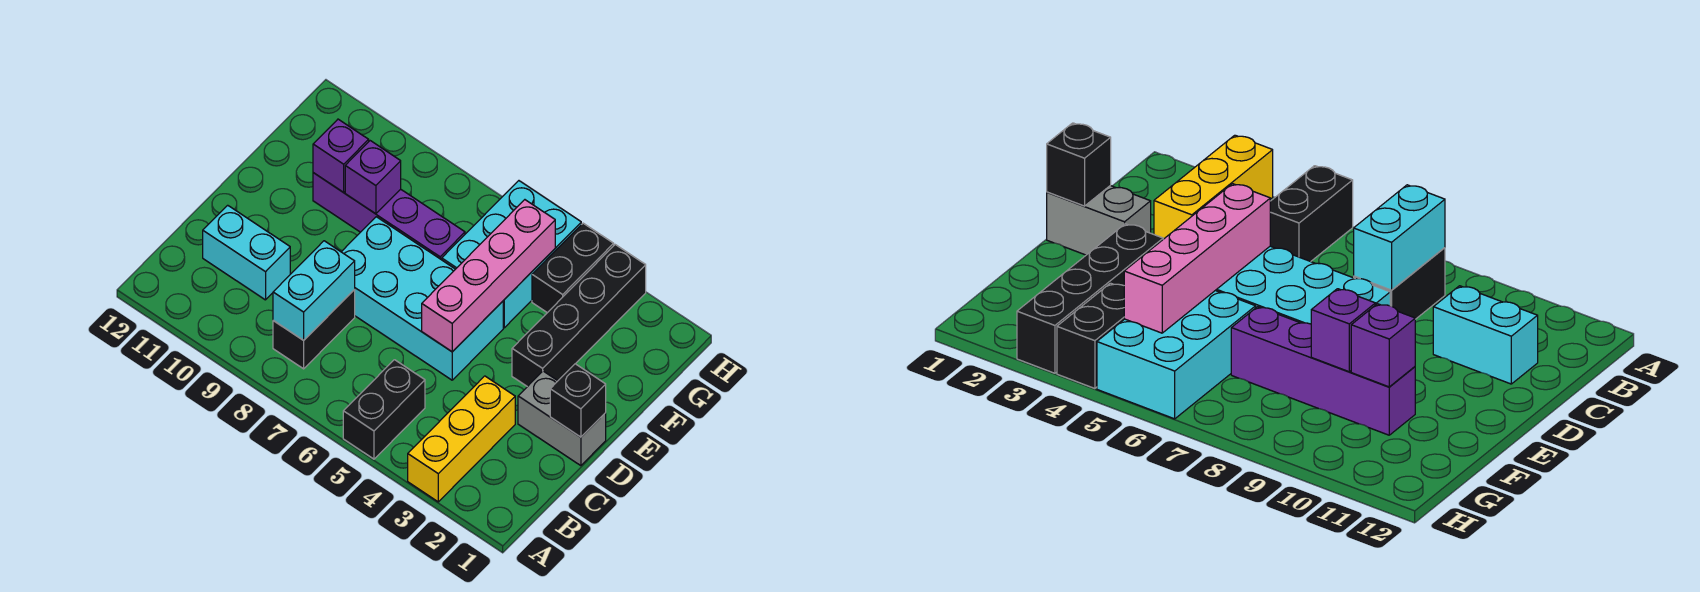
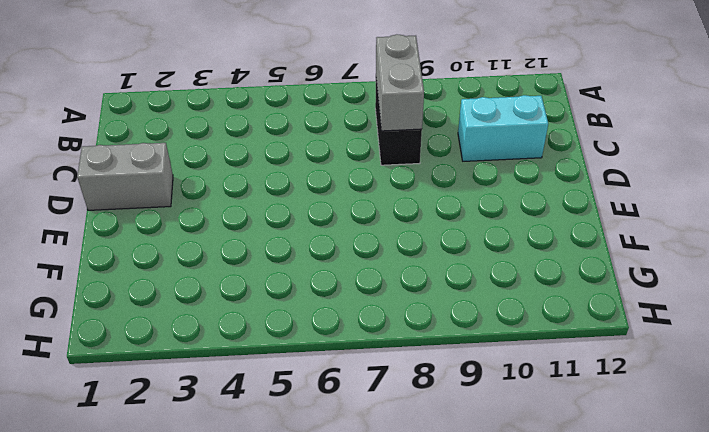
grey brick B8:C8 level 2 -> cyan brick B8:C8 level 2
none -> yellow brick A3:C3 level 1
none -> black brick A5:B5 level 1
none -> cyan brick D5:E8 level 1

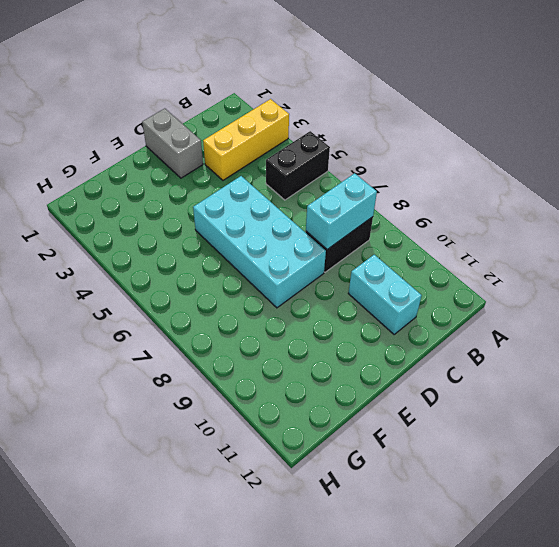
none -> black brick E3:H3 level 1
none -> cyan brick F5:H6 level 1
none -> purple brick F7:F10 level 1

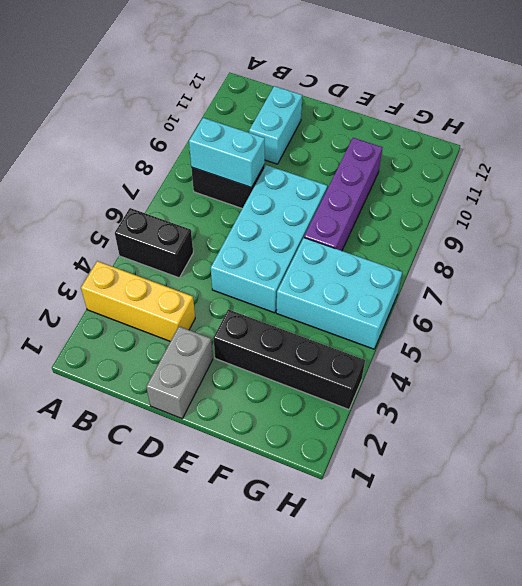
none -> black brick G4:H4 level 1
none -> black brick D1 level 2
none -> pink brick D5:G5 level 2

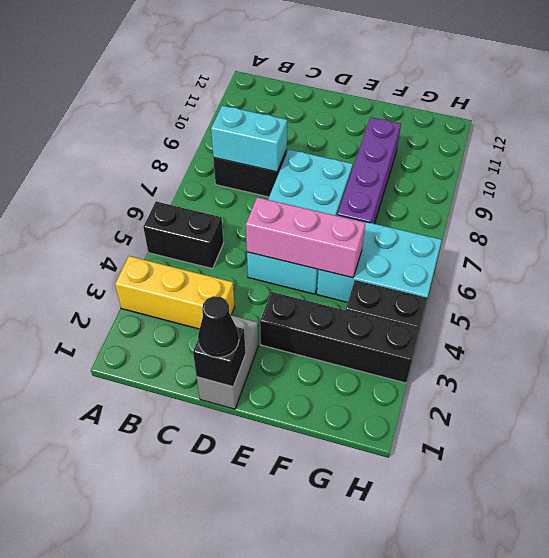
black cone D1 level 3 -> none
pink brick D5:F5 level 2 -> pink brick D5:G5 level 2
none -> cyan brick C10:C11 level 1
none -> purple brick F9 level 2
none -> purple brick F10 level 2

